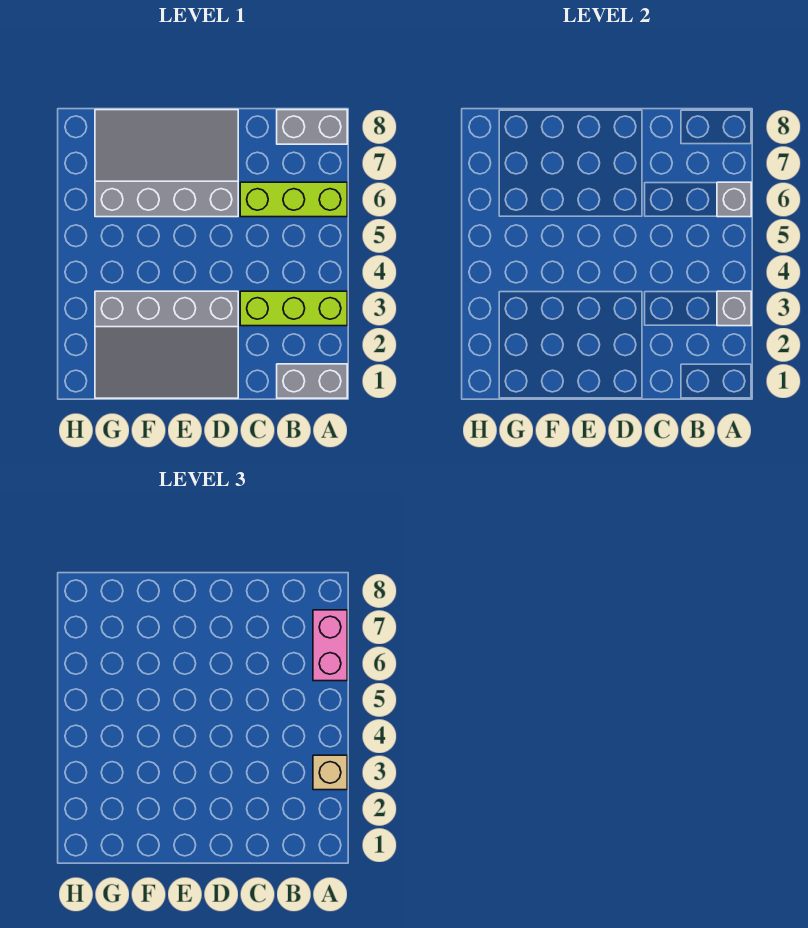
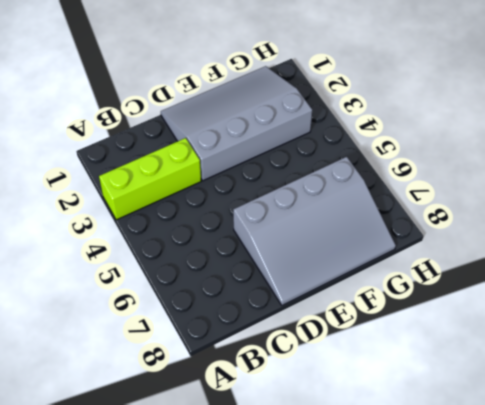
none -> grey brick A1:B1 level 1
none -> lime brick A6:C6 level 1

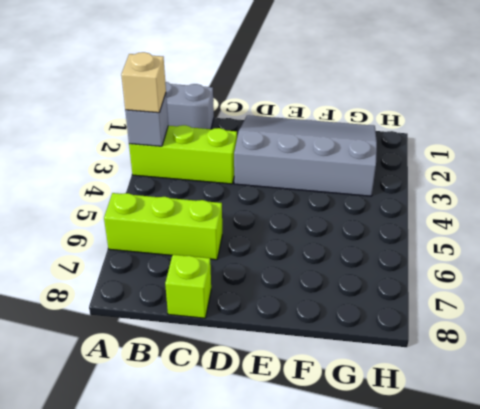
lime brick C8 level 1 -> none
none -> grey brick A8:B8 level 1
none -> grey slope D6:G8 level 1 top 6

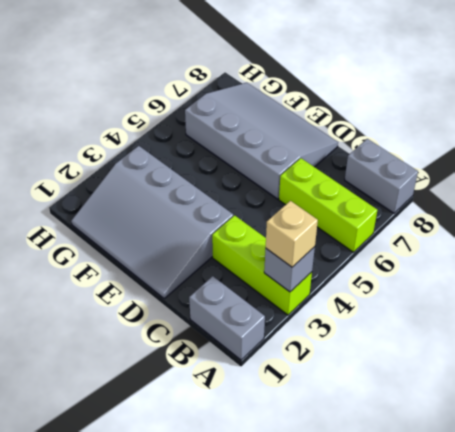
none -> grey brick A6 level 2
none -> pink brick A6:A7 level 3

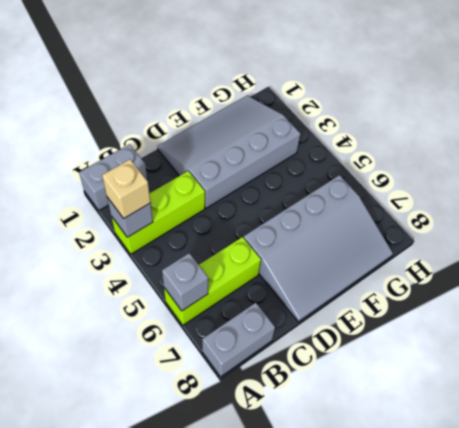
none -> pink brick A6:A7 level 3

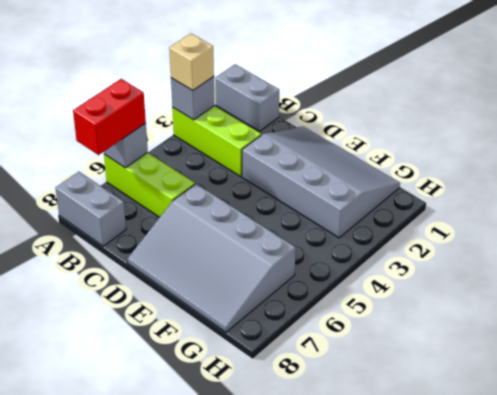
red brick A6:A7 level 3 -> pink brick A6:A7 level 3

